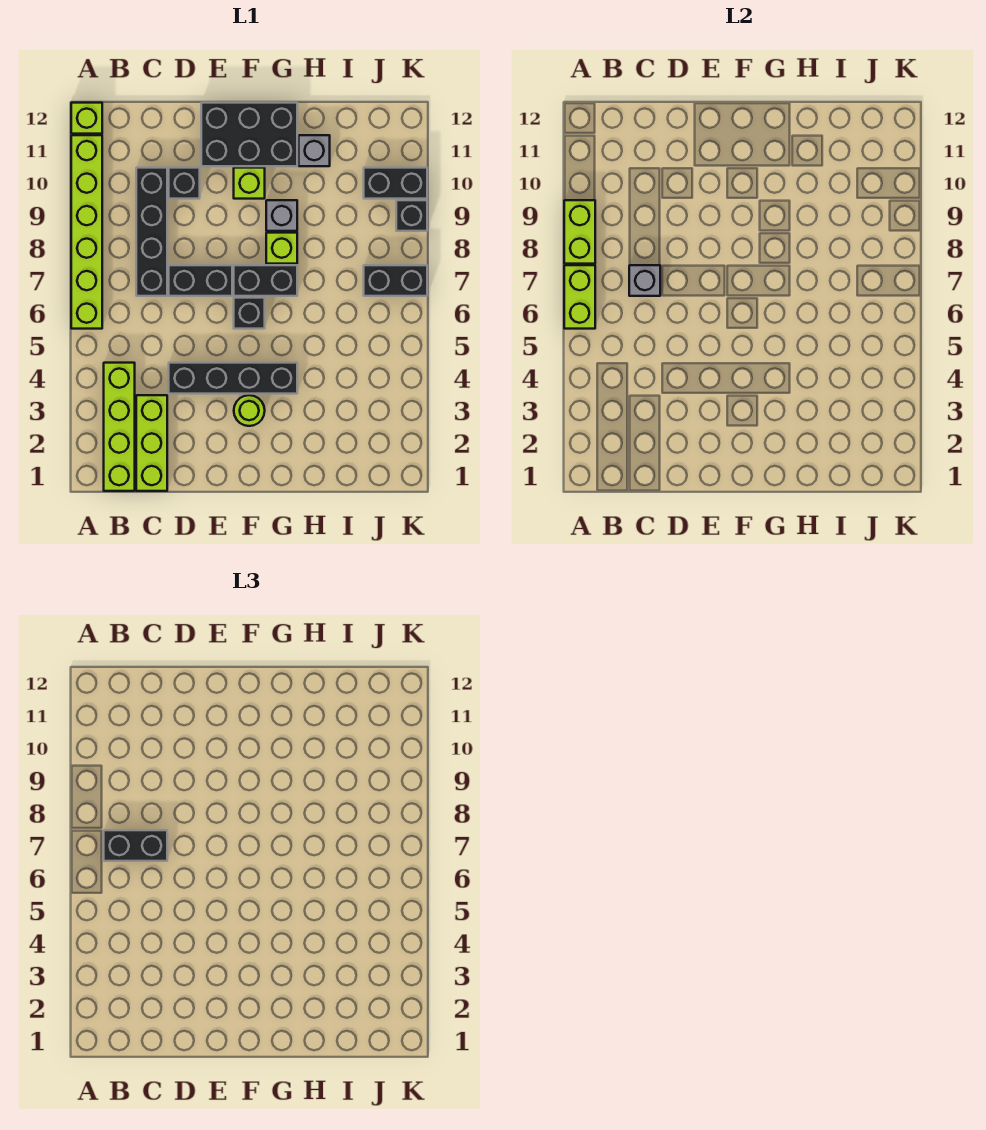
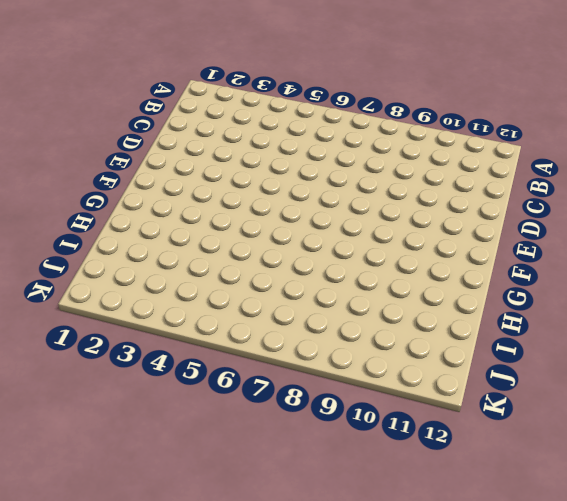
none -> lime brick A6:A11 level 1
none -> lime brick A12 level 1
none -> lime brick B1:B4 level 1

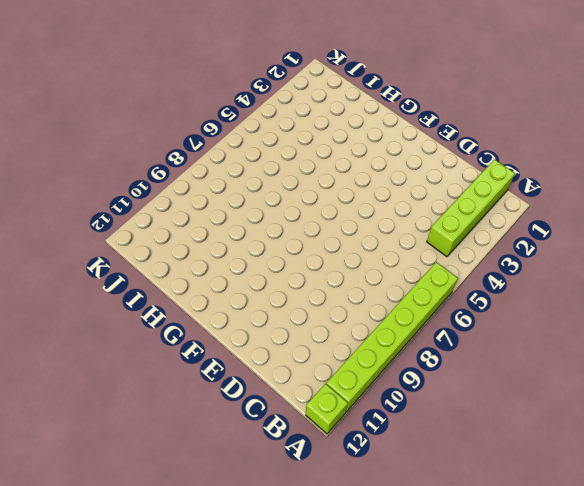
none -> lime brick C1:C3 level 1
none -> black brick C7:C10 level 1
none -> black brick D4:G4 level 1

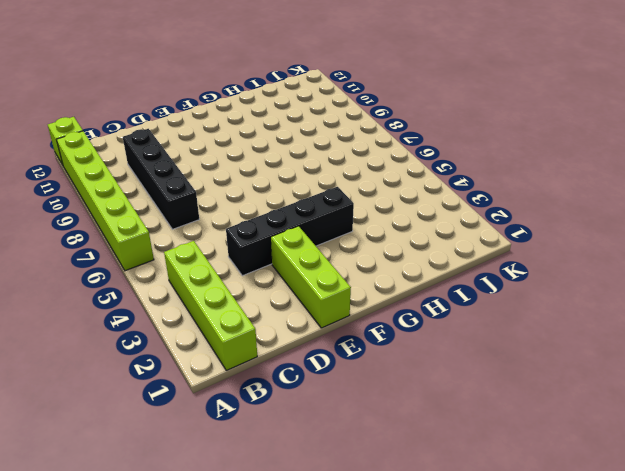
lime brick E1:E3 level 1 -> lime brick C1:C3 level 1
none -> black brick D7:E7 level 1
none -> black brick D10 level 1
none -> black brick E11:G12 level 1

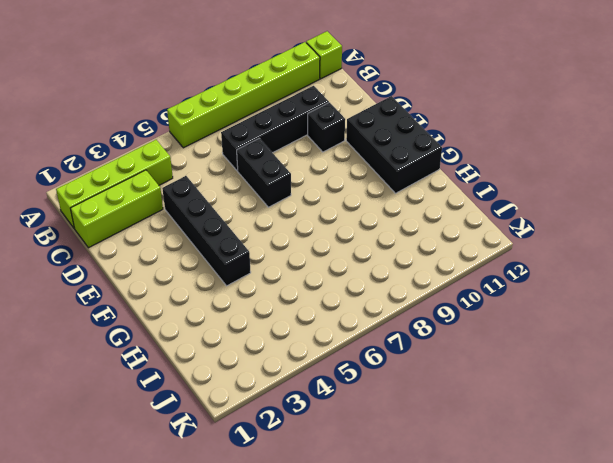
none -> lime round brick F3 level 1
none -> black brick F6 level 1
none -> black brick F7:G7 level 1

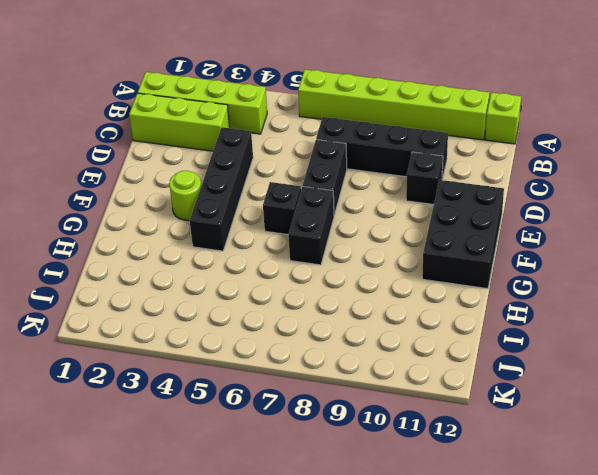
none -> lime brick F10 level 1
none -> lime brick G8 level 1
none -> grey brick G9 level 1

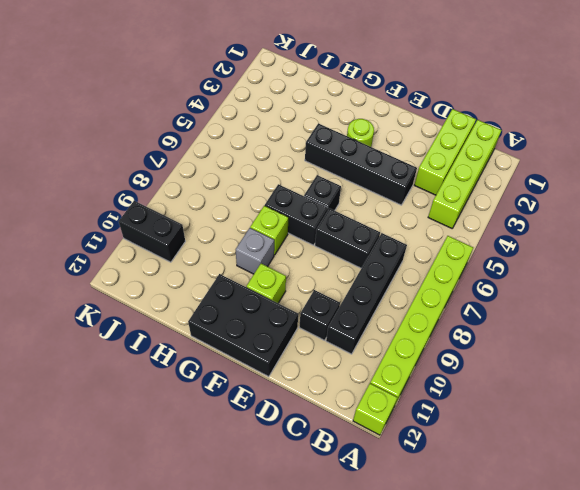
none -> grey brick H11 level 1
none -> black brick J7:K7 level 1
none -> black brick K9 level 1

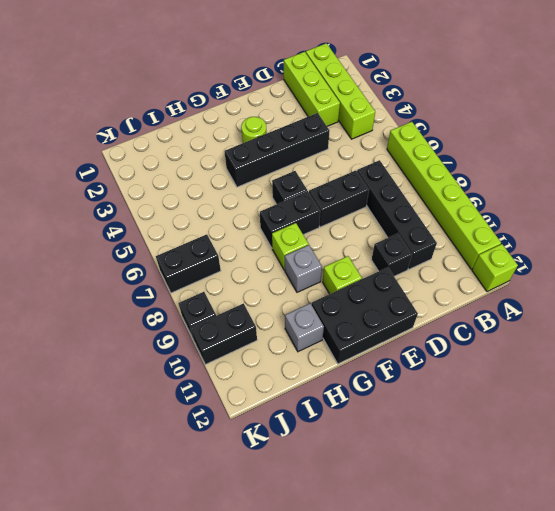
none -> lime brick A6:A7 level 2
none -> lime brick A8:A9 level 2
none -> grey brick C7 level 2

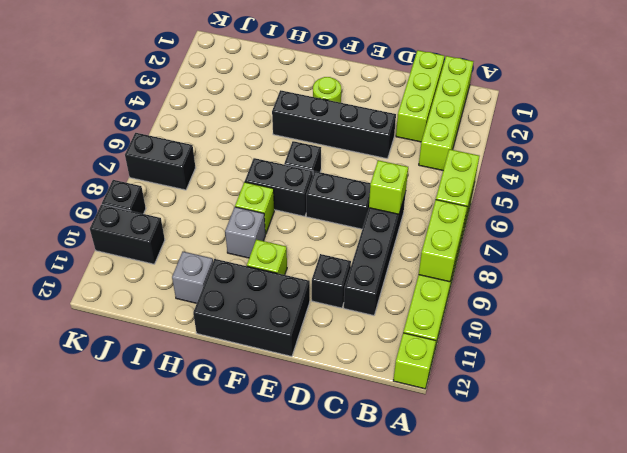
lime brick C7 level 2 -> grey brick C7 level 2
none -> black brick B7:C7 level 3

